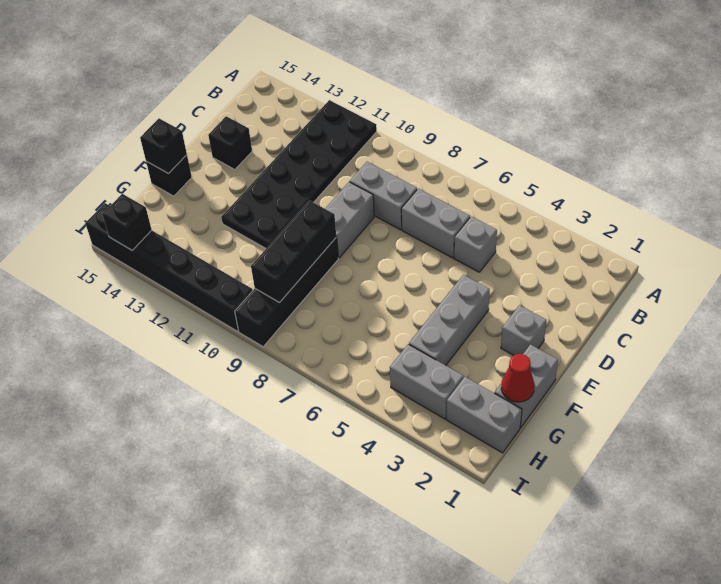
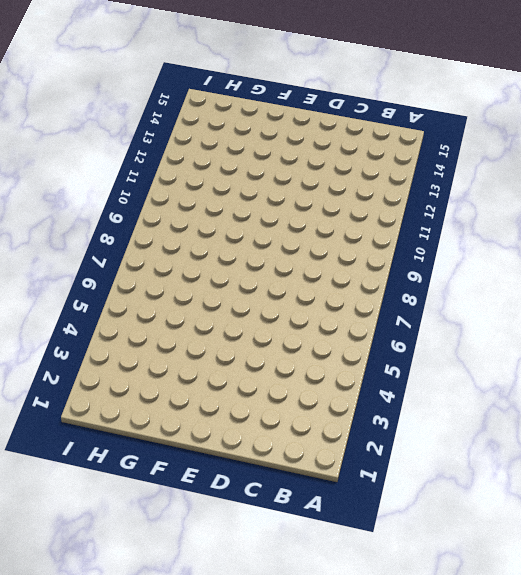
none -> black plate A11:F12 level 1
none -> grey brick C5 level 1
none -> grey brick C6:C7 level 1

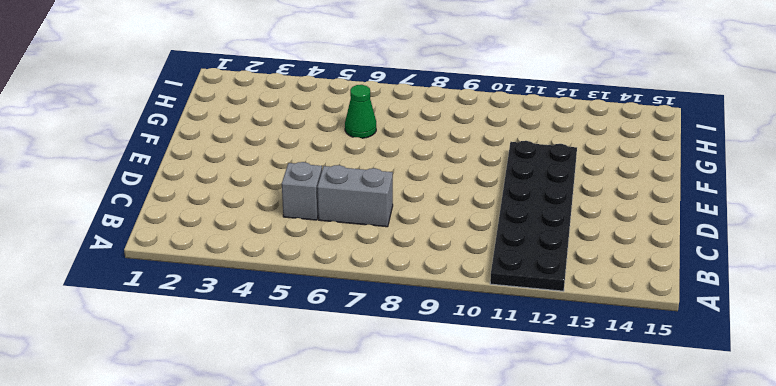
green cone G6 level 1 -> none
none -> grey brick C8:C9 level 1
none -> grey brick D9:E9 level 1
none -> black brick D14 level 1

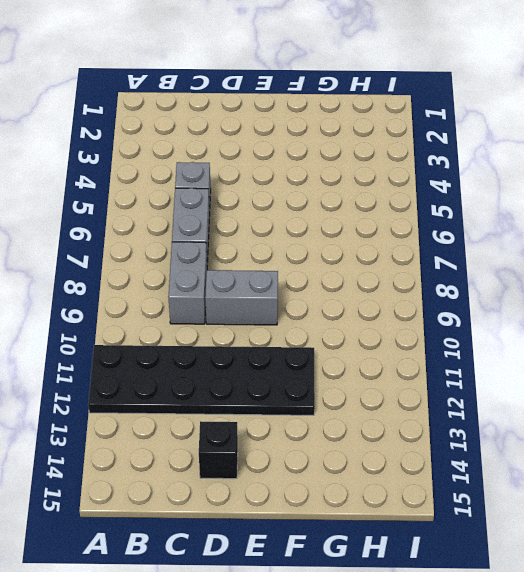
none -> grey brick E2 level 1
none -> grey brick E4:G4 level 1
none -> grey brick F1:G1 level 1

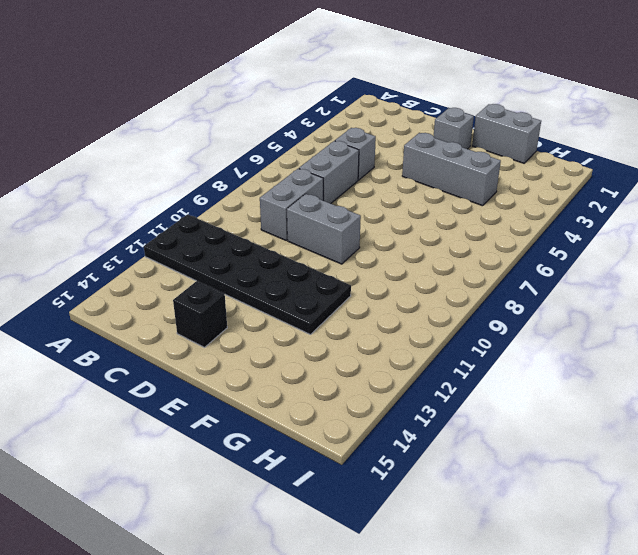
none -> black brick F9:I9 level 1
none -> black brick F15 level 1
none -> grey brick H1:H2 level 1

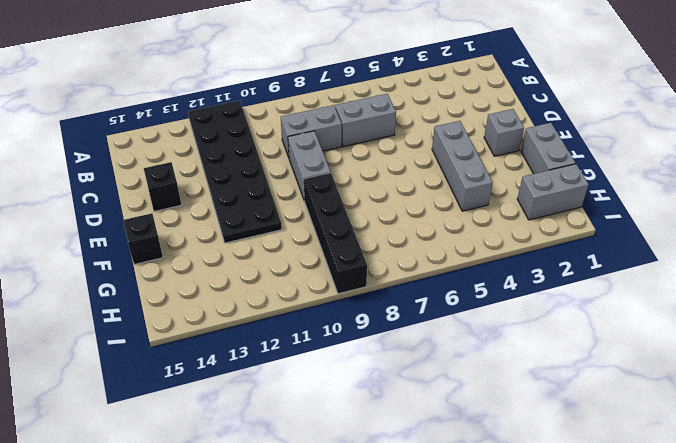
none -> grey brick C5 level 1
none -> grey brick H3:H4 level 1
none -> black brick I10:I15 level 1

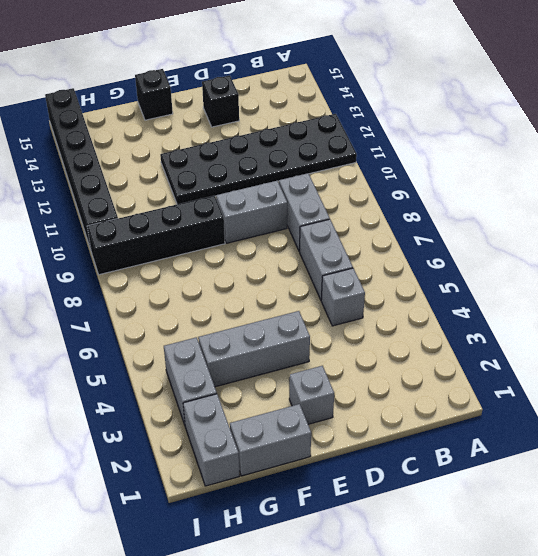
none -> black brick F9:H9 level 2
none -> black brick F15 level 2
none -> red cone G1 level 2

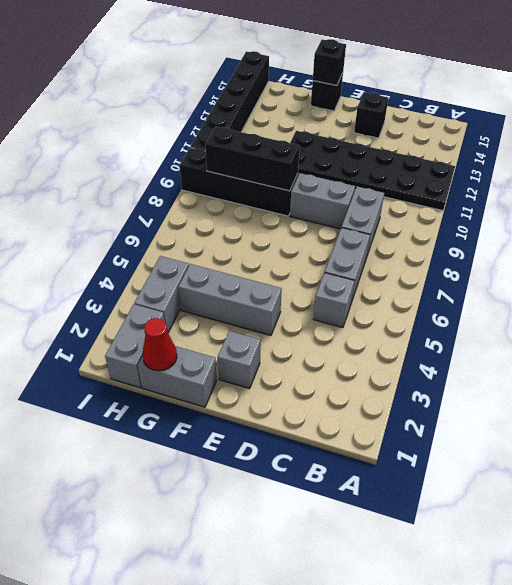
none -> black brick I14 level 2

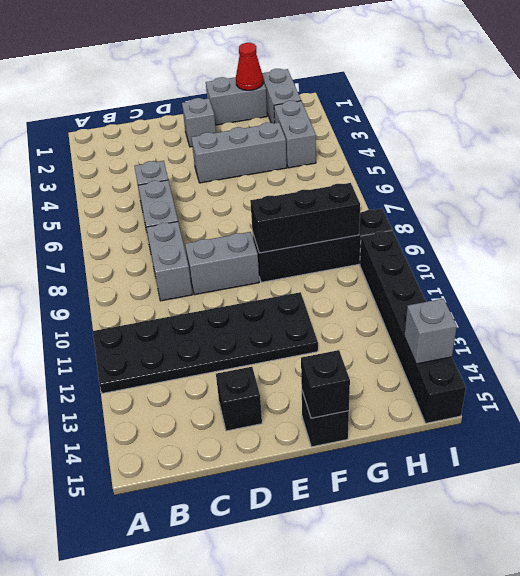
grey brick I14 level 2 -> black brick I14 level 2

